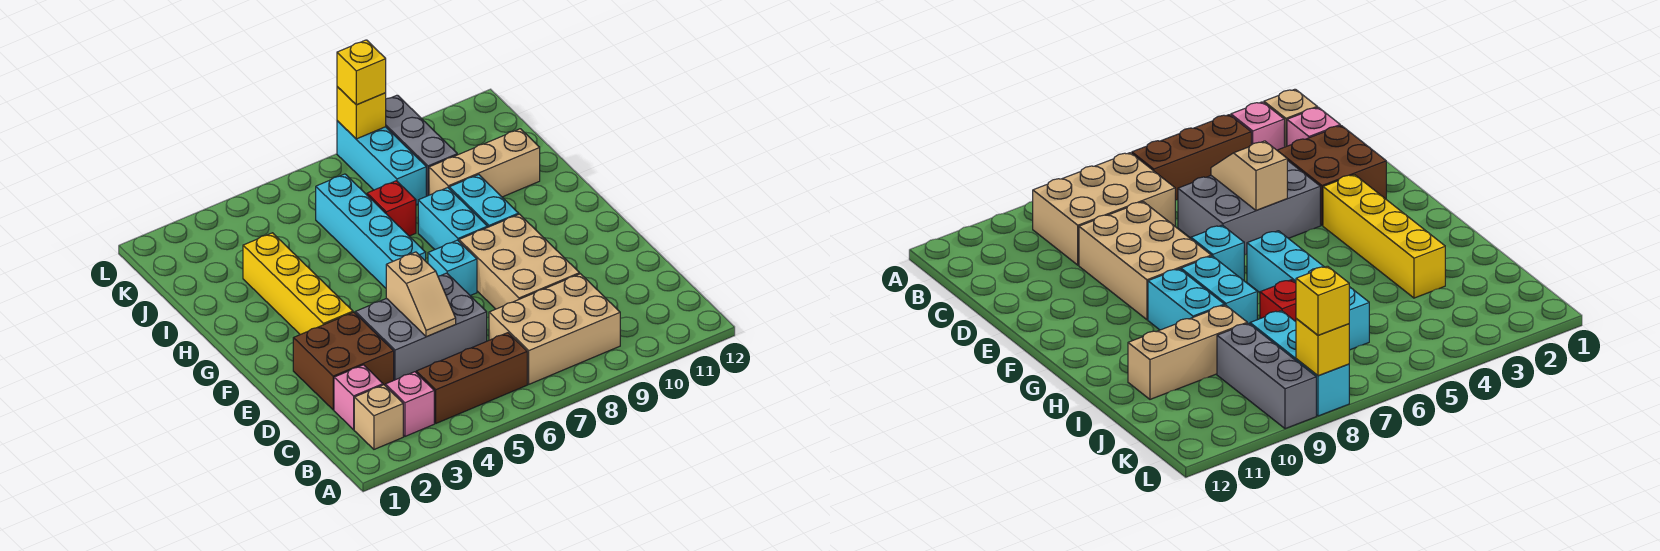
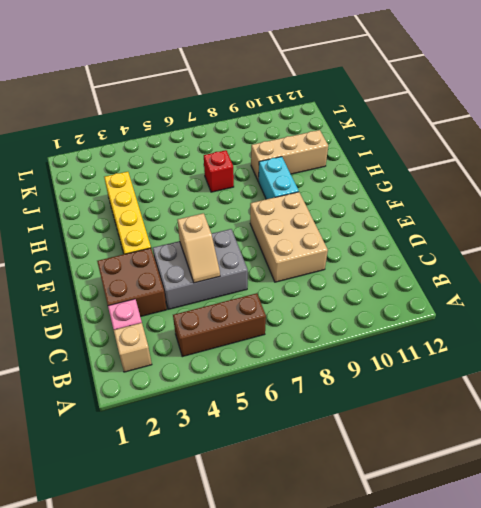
none -> pink brick B3 level 1
none -> tan brick B7:C9 level 1
none -> cyan brick F7 level 1

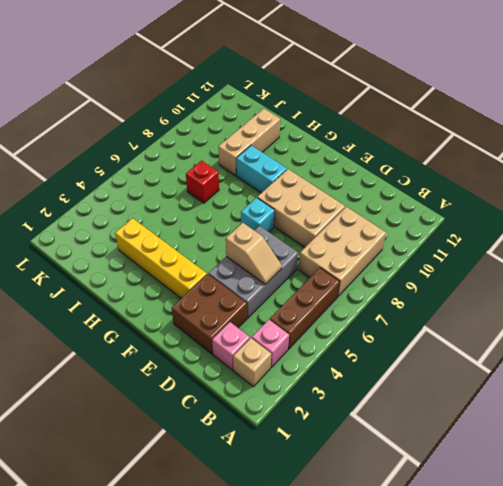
none -> cyan brick G6:J6 level 1
none -> cyan brick G8:H8 level 1
none -> cyan brick J8:L8 level 1

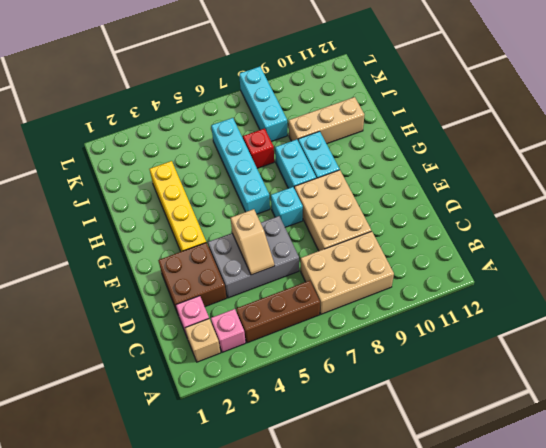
none -> grey brick J9:L9 level 1
none -> yellow brick L8 level 2
none -> yellow brick L8 level 3

